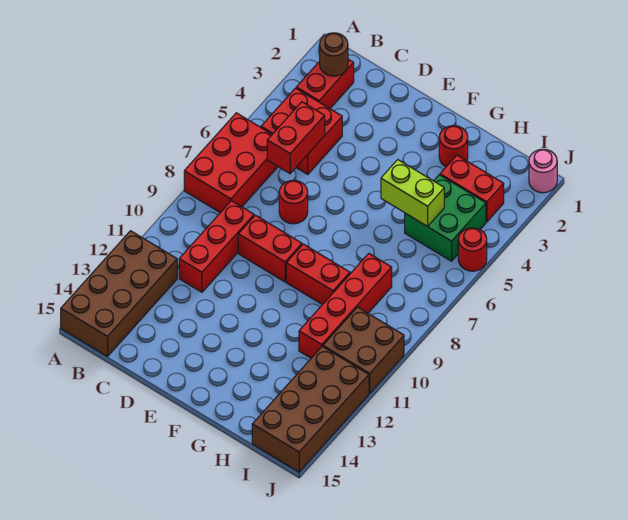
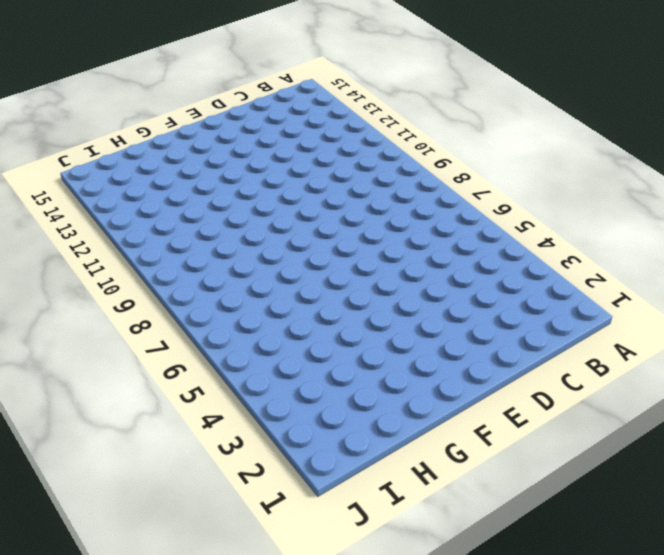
none -> red brick A6:B8 level 1
none -> brown brick A12:B15 level 1
none -> red brick B2:B3 level 1

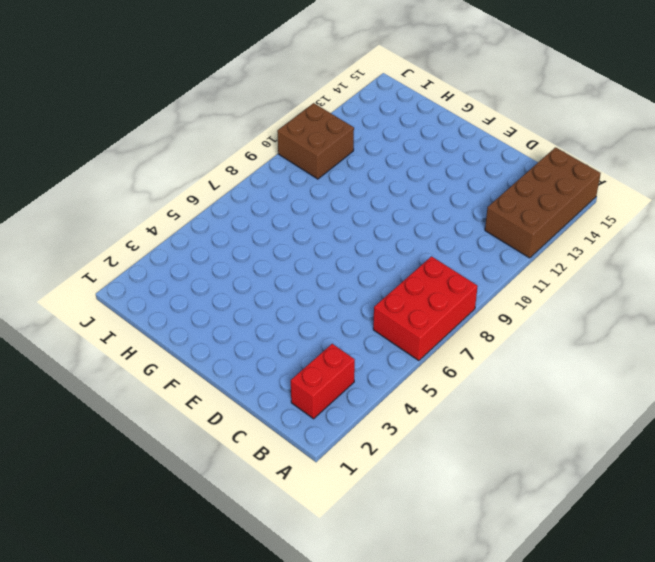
none -> red brick B4:C5 level 1
none -> red brick C9:C11 level 1
none -> red round brick D7 level 1

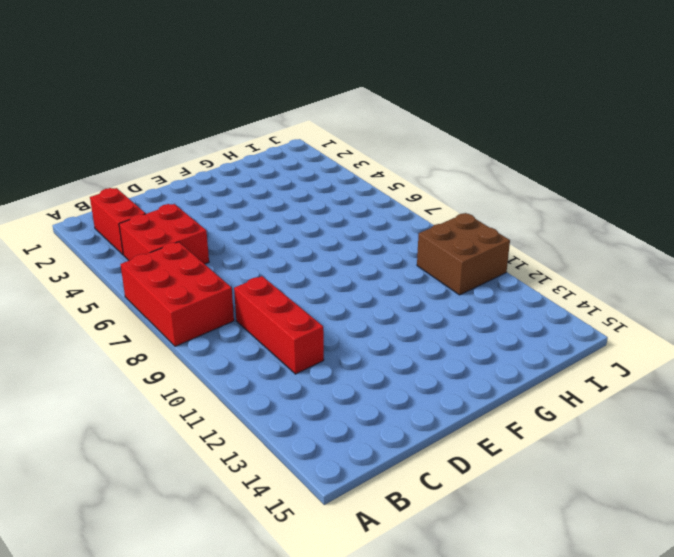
none -> brown brick A12:B15 level 1
none -> red round brick D7 level 1
none -> red brick D9:E9 level 1

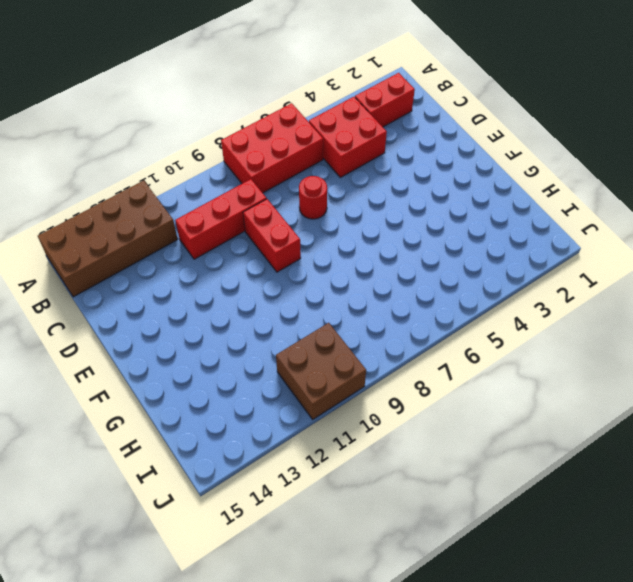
none -> red brick F9:G9 level 1
none -> red round brick G2 level 1
none -> red brick H3:I3 level 1

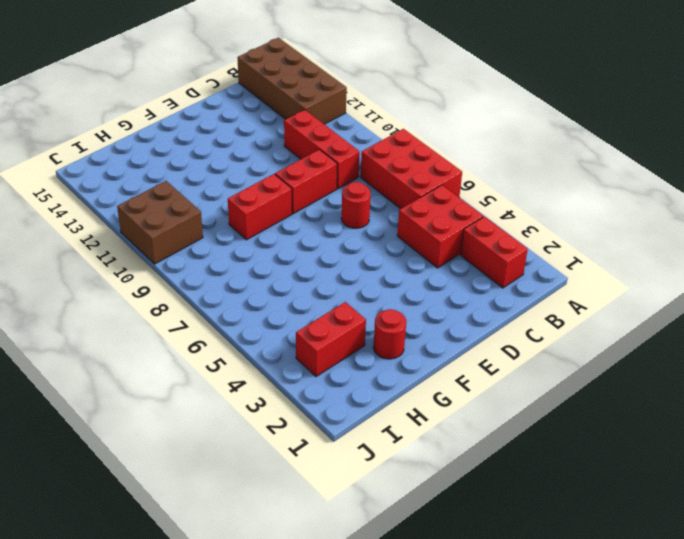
none -> green brick H4:I5 level 1
none -> red brick H8:H11 level 1
none -> brown brick I12:J15 level 1

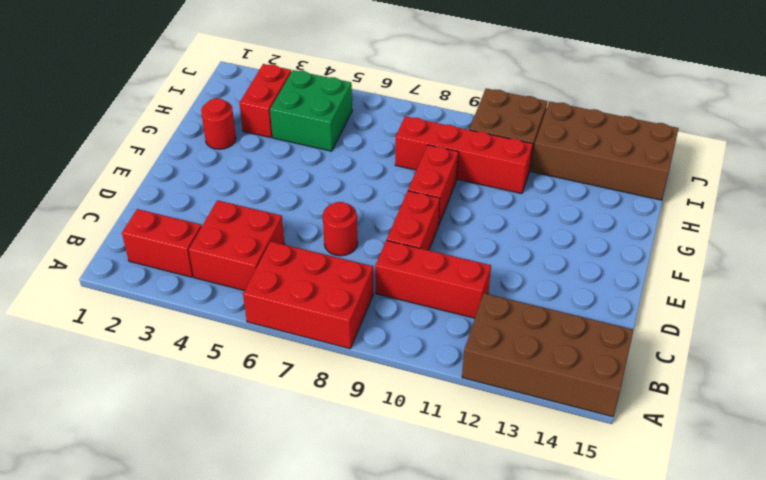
none -> pink round brick J1 level 1
none -> red round brick J5 level 1
none -> brown round brick B2 level 2

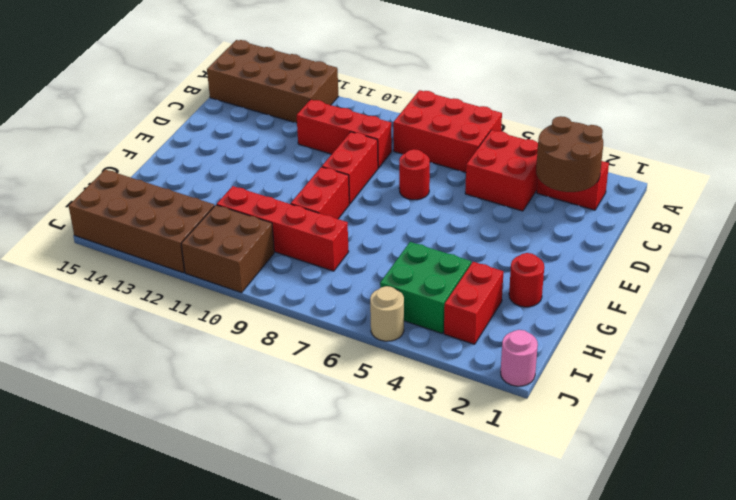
brown round brick B2:C3 level 2 -> brown round brick B2 level 2
tan round brick J5 level 1 -> red round brick J5 level 1
none -> red brick C5:C6 level 2
none -> lime brick G5:H5 level 2

